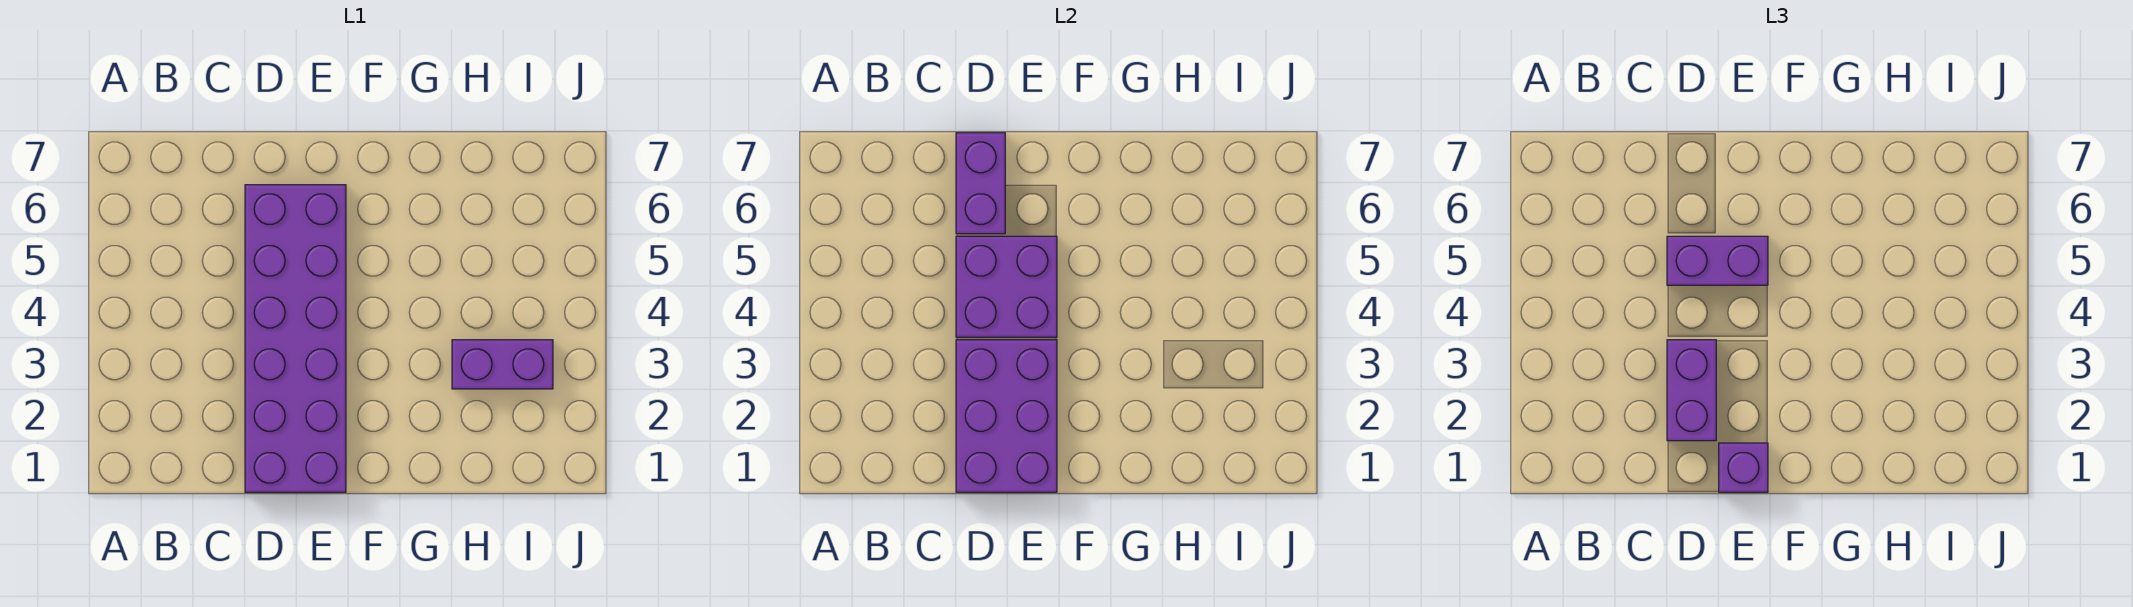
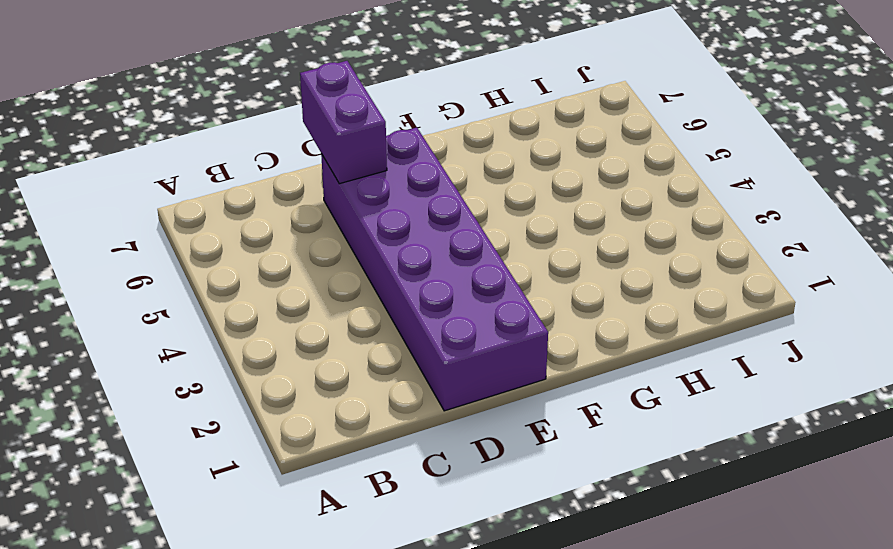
none -> purple brick H3:I3 level 1
none -> purple brick D1:E3 level 2

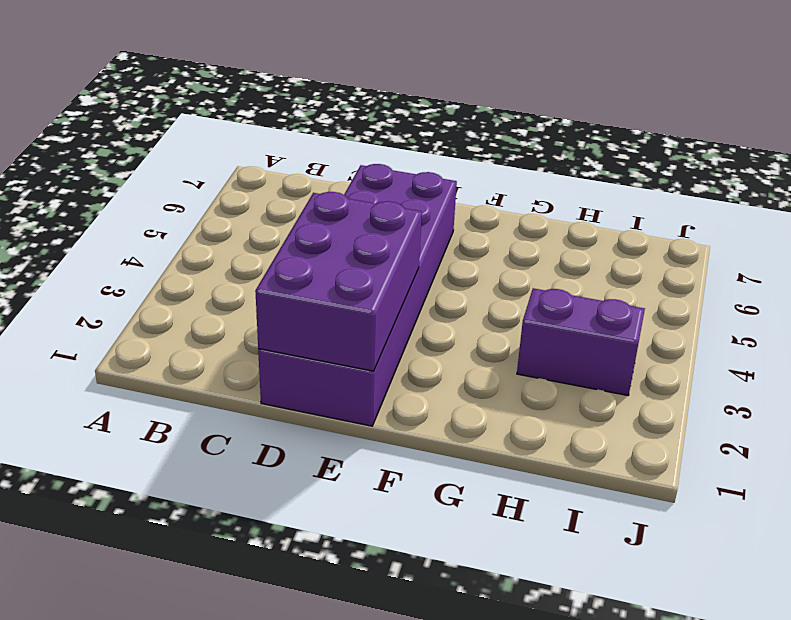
none -> purple brick D4:E5 level 2
none -> purple brick D6:D7 level 2

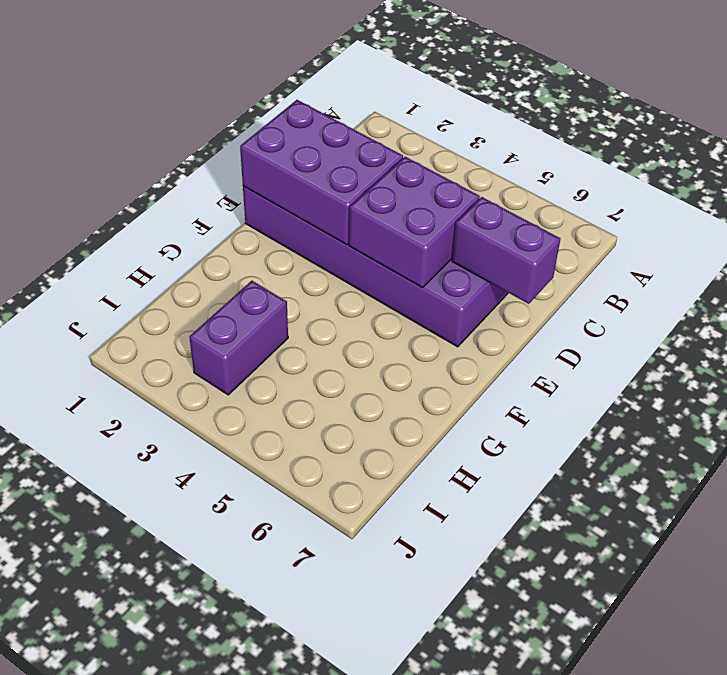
none -> purple brick D2:D3 level 3
none -> purple brick D5:E5 level 3

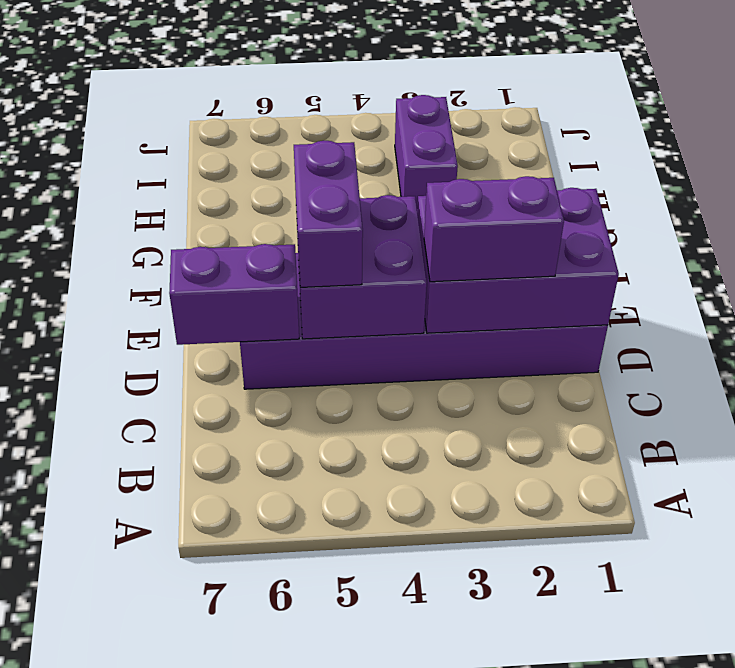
none -> purple brick E1 level 3

